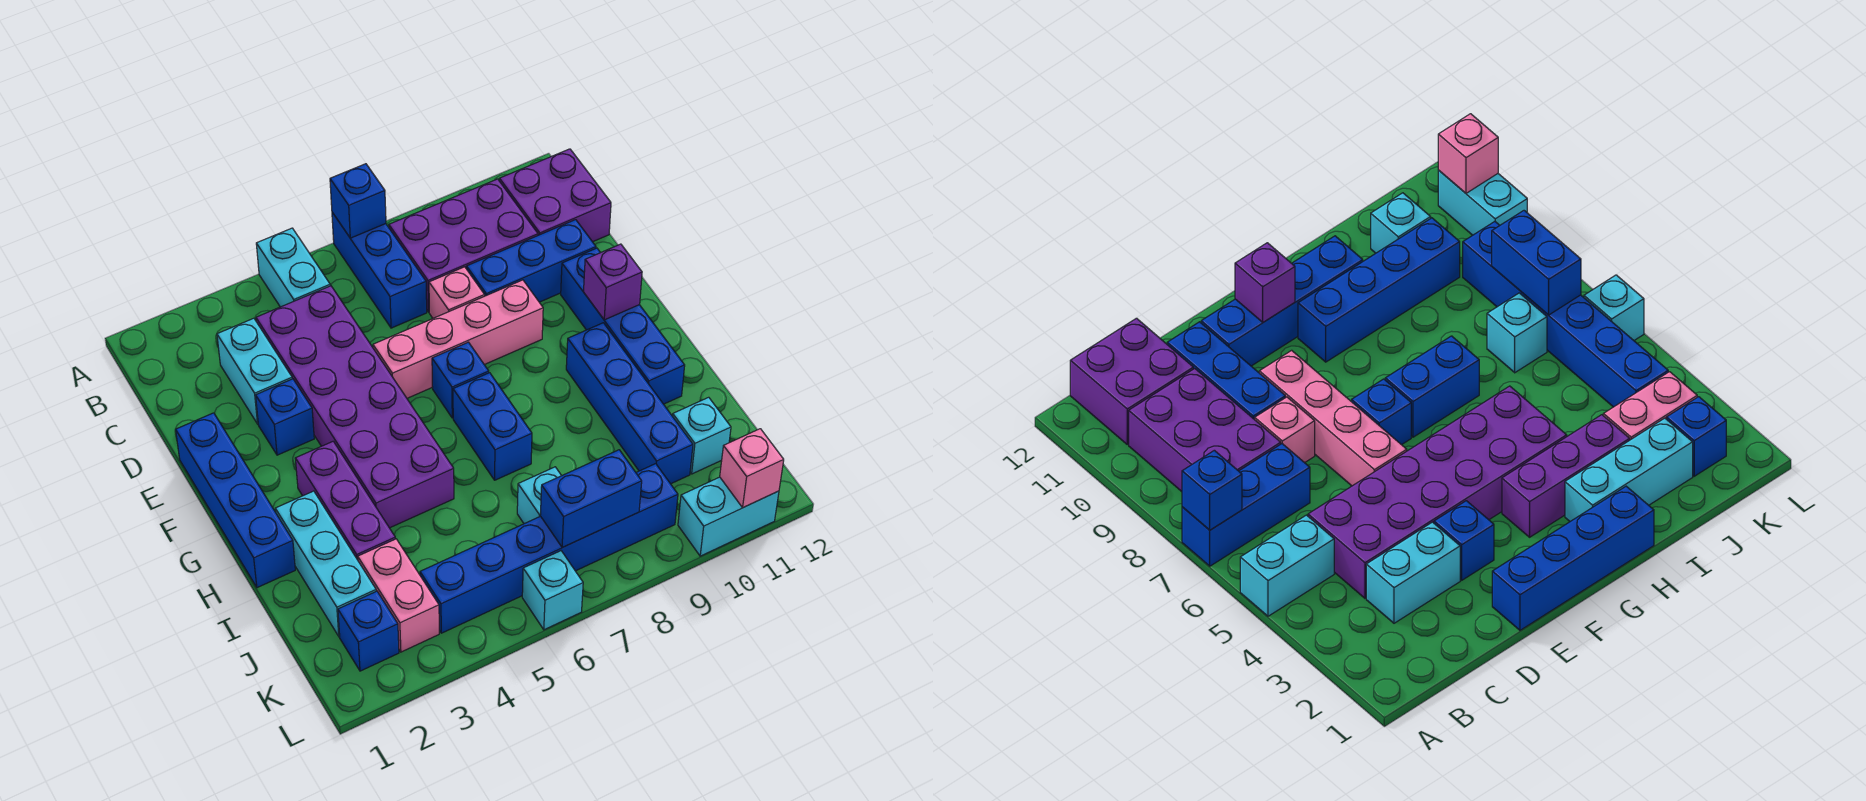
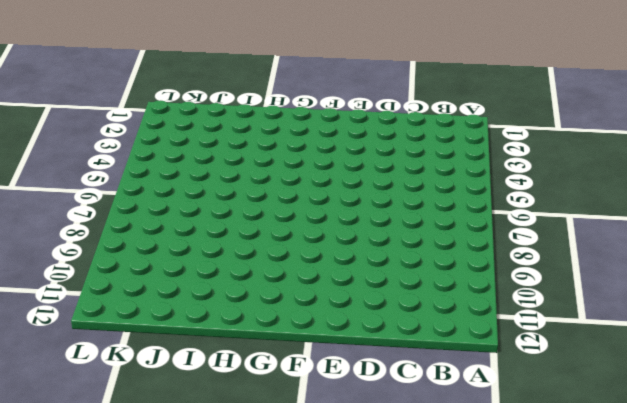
none -> cyan brick A5:B5 level 1
none -> blue brick A7:C7 level 1
none -> purple brick B8:C10 level 1

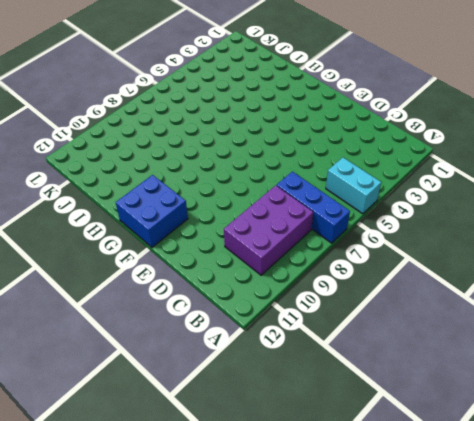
blue brick F11:G12 level 1 -> blue brick E11:H11 level 1
none -> purple brick B11:C12 level 1
none -> cyan brick C3:D3 level 1
none -> purple brick C4:H5 level 1

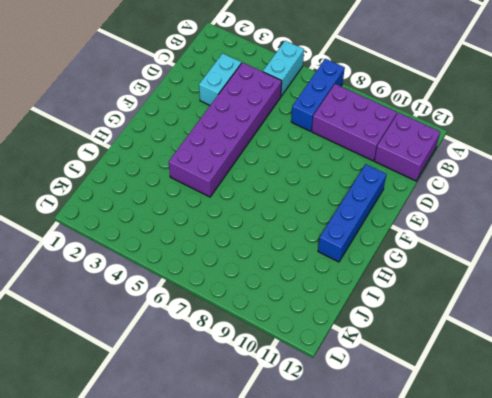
none -> pink brick D8 level 1
none -> blue brick D9:D11 level 1
none -> blue brick E1:H1 level 1

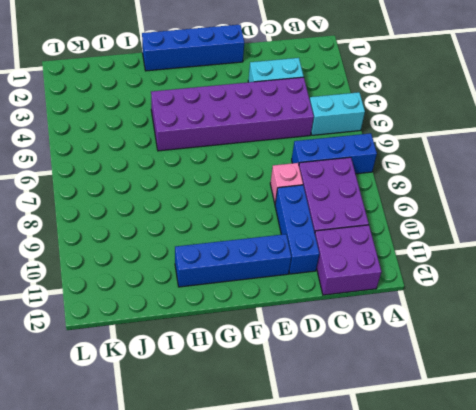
none -> blue brick E3 level 1
none -> pink brick E6:E9 level 1
none -> blue brick F7 level 1

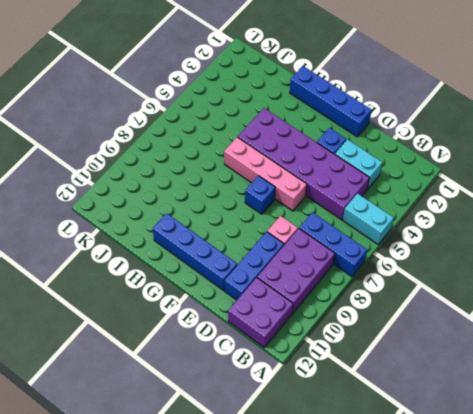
pink brick E6:H6 level 1 -> pink brick E6:E9 level 1
none -> purple brick G3:I3 level 1
none -> blue brick G7:H7 level 1
none -> blue brick G10:J10 level 1

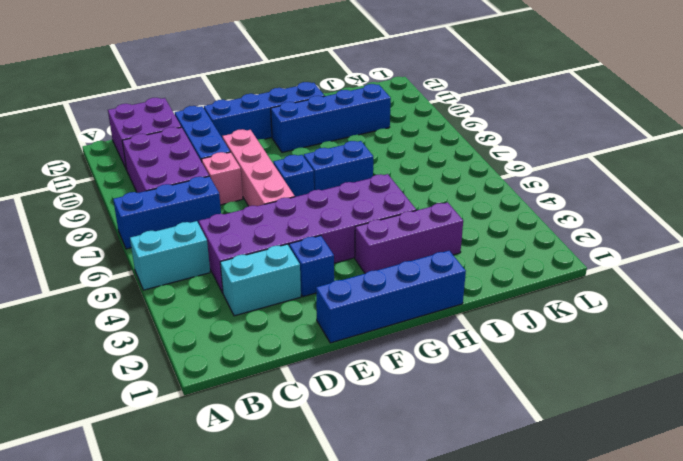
none -> cyan brick H2:J2 level 1
none -> pink brick J3:K3 level 1
none -> cyan brick J7 level 1

